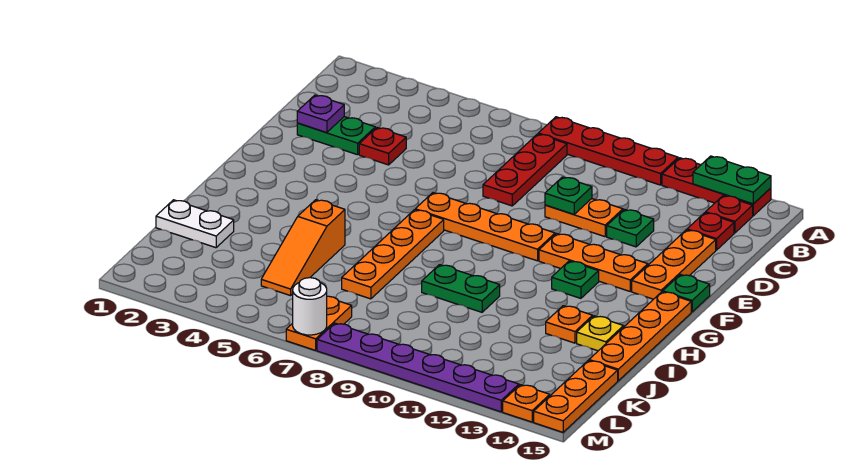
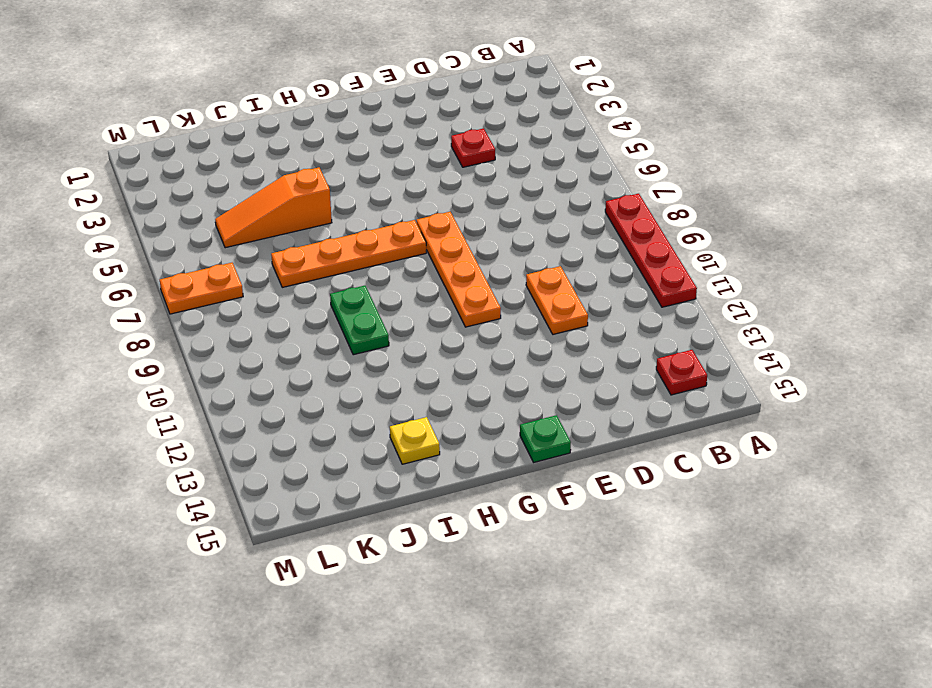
none -> red plate A12:A14 level 1
none -> red plate B8:D8 level 1
none -> red plate C14 level 1

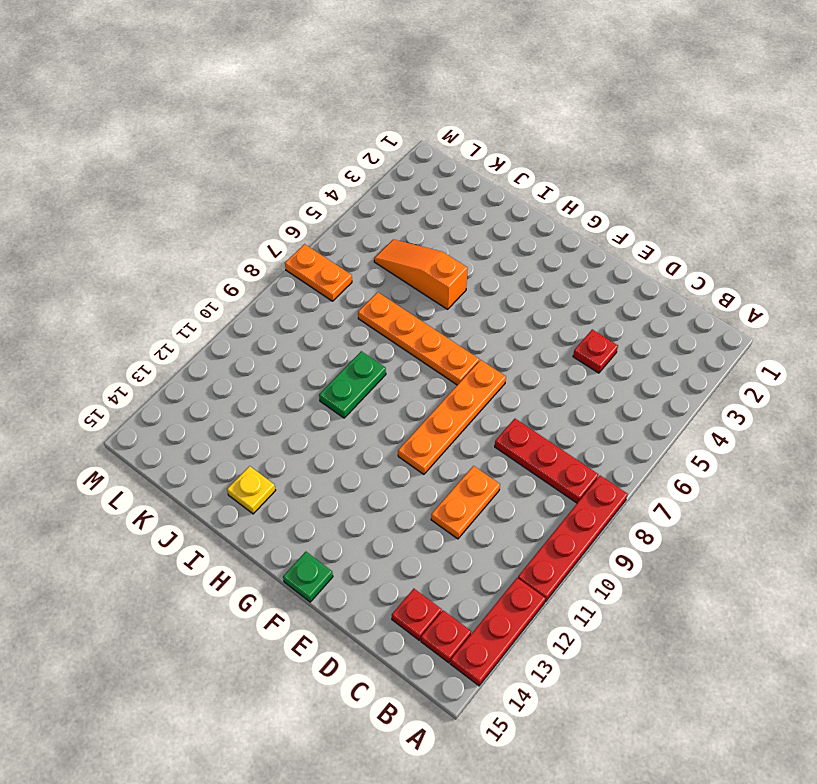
none -> green plate D2:D3 level 1
none -> green plate D12 level 1
none -> orange plate D14:F14 level 1

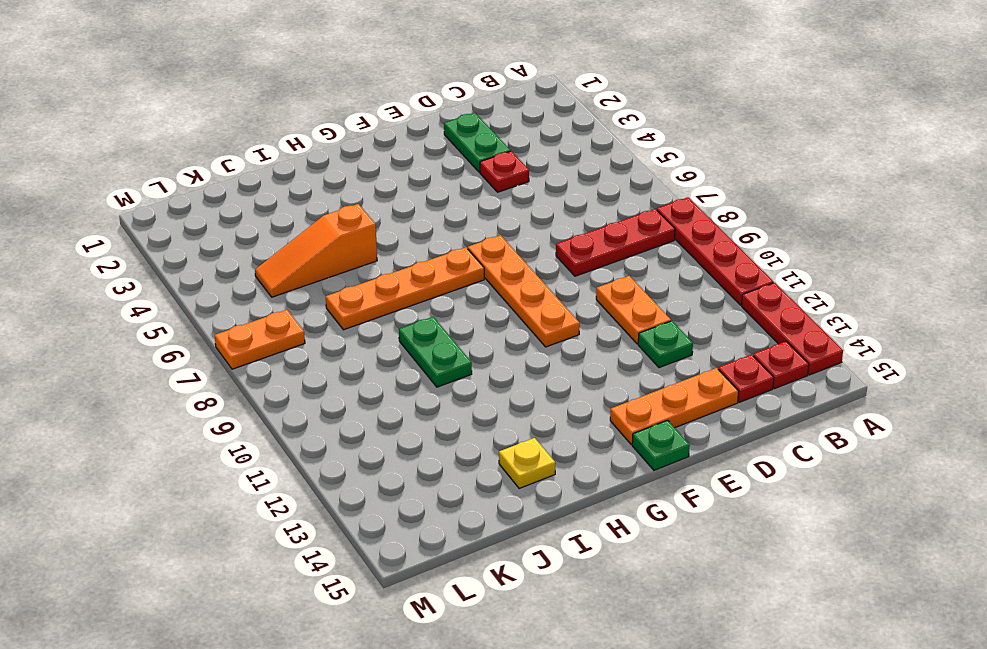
none -> orange plate F11:F13 level 1
none -> green plate G12 level 1
none -> orange plate G15:J15 level 1

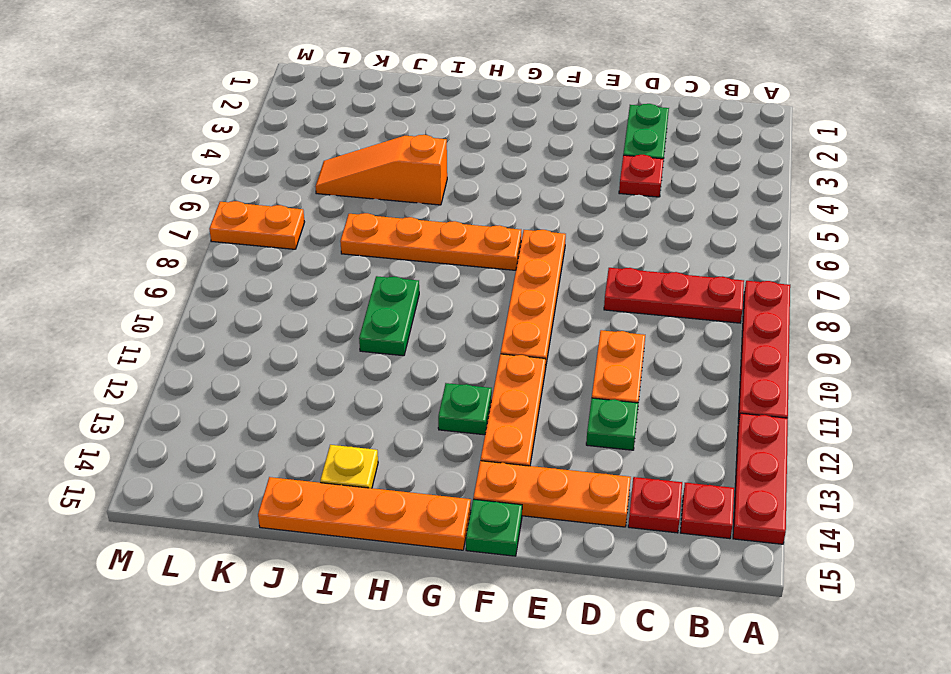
none -> orange plate I13 level 1
none -> white plate J1:J2 level 1
none -> orange plate K15:M15 level 1

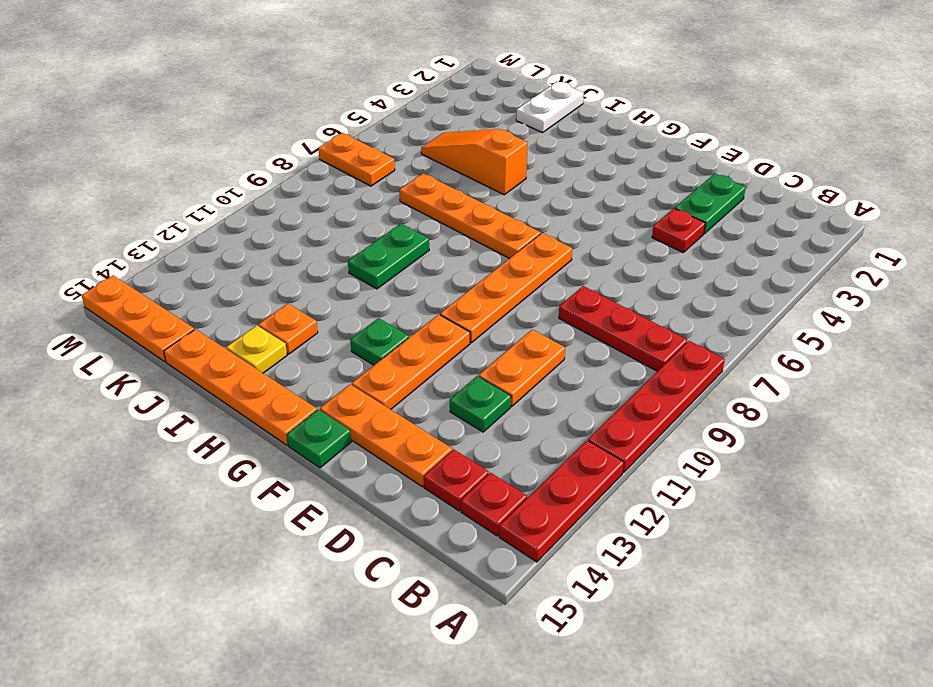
none -> purple plate M8:M13 level 1
none -> orange plate M14 level 1
none -> green plate A13:A14 level 2

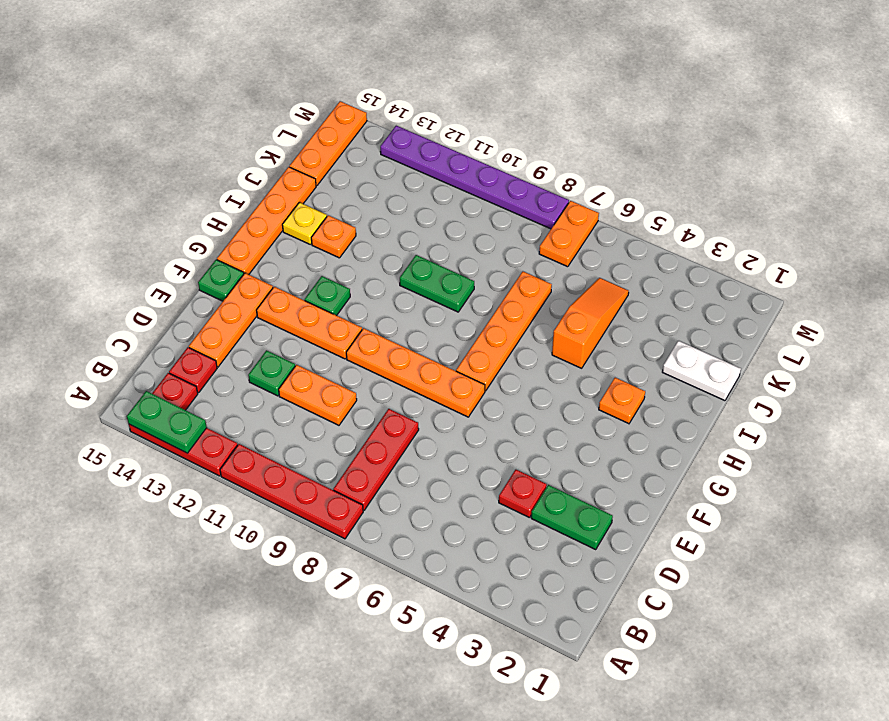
orange plate H3 level 1 -> orange plate M14 level 1
none -> purple plate D2 level 2
none -> green plate D10 level 2
none -> white round brick M7 level 2

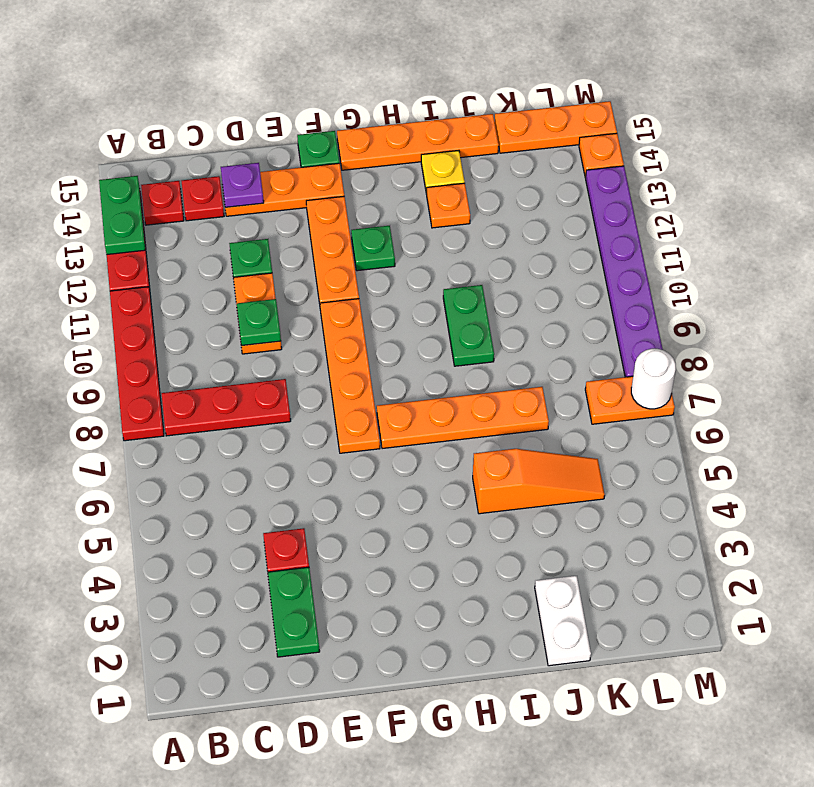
purple plate D14 level 2 -> purple plate D2 level 2

